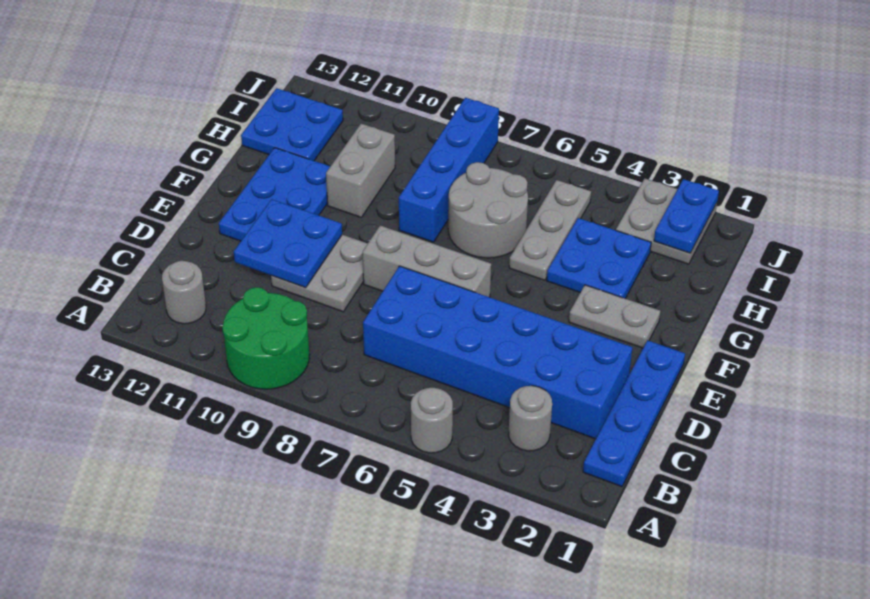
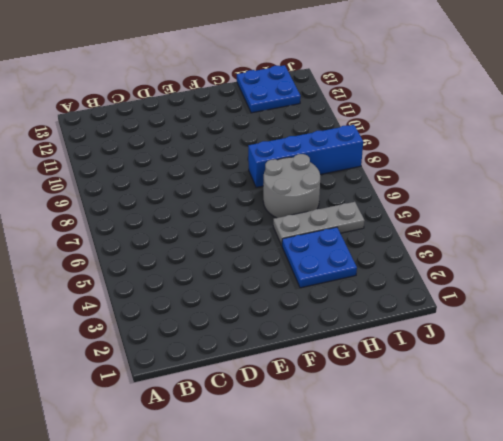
none -> grey round brick A5 level 1
none -> green round brick A9:B10 level 1
none -> blue plate B1:E1 level 1

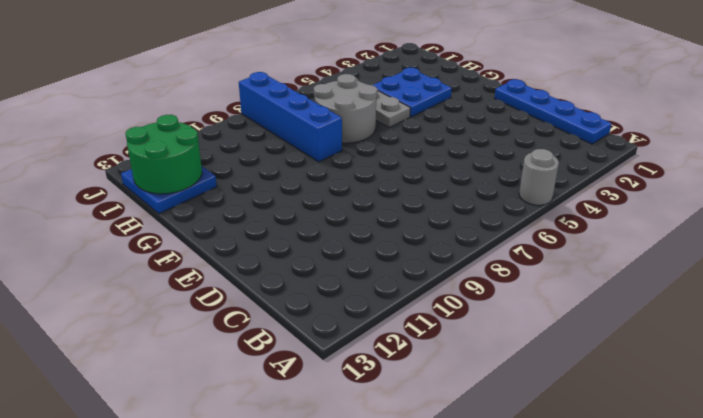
green round brick H12:I13 level 2 -> green round brick A9:B10 level 1
none -> grey round brick B3 level 1
none -> grey round brick B12 level 1
none -> blue brick C2:D7 level 1

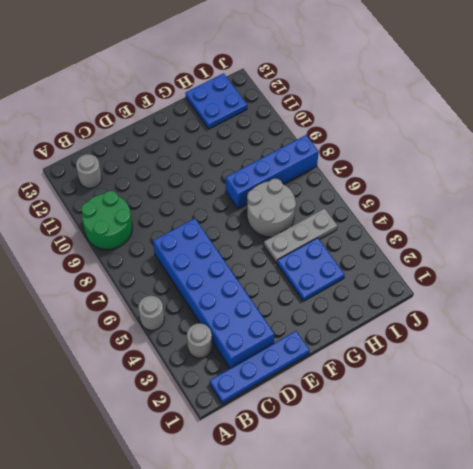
none -> grey plate D9:E10 level 1
none -> grey brick E6:E8 level 1
none -> blue plate E11:G12 level 1

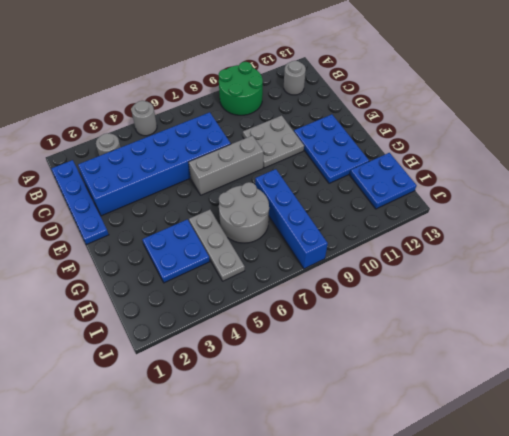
none -> grey plate F2:F3 level 1
none -> grey brick G10:H10 level 1
none -> grey plate I2:J3 level 1

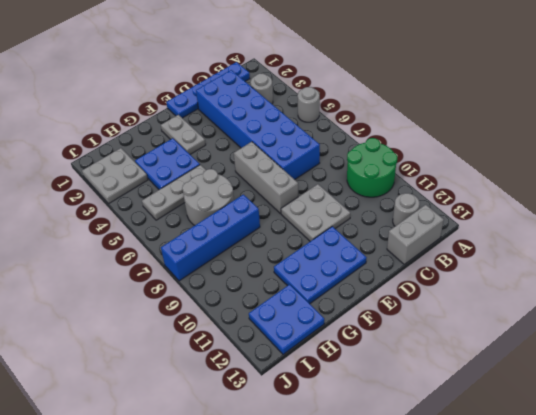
grey brick B13:C13 level 1 -> grey brick G10:H10 level 1
none -> blue plate D10:E11 level 2
none -> blue plate I2:J2 level 2

